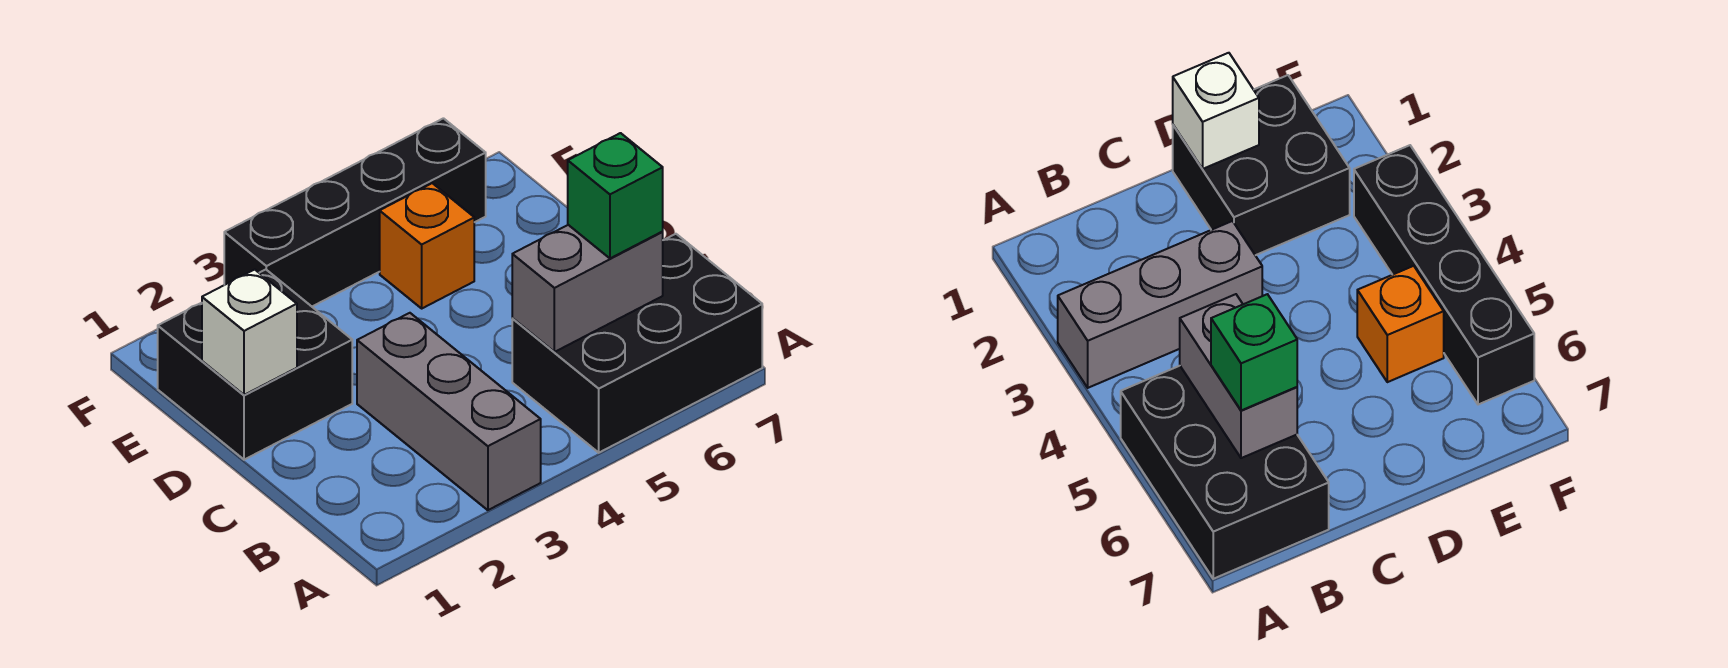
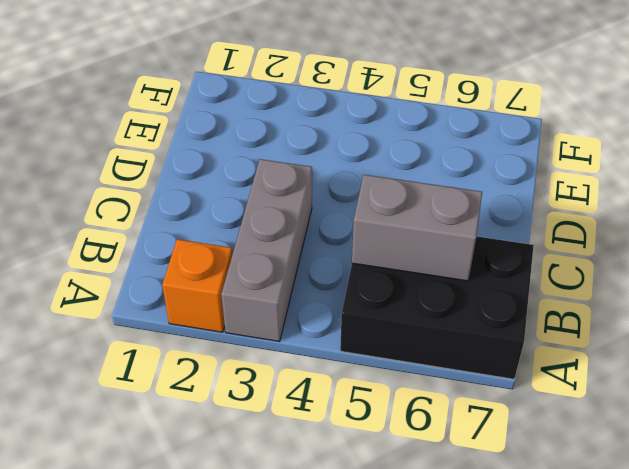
orange brick A2 level 1 -> orange brick E5 level 1
none -> black brick D1:E2 level 1
none -> black brick F3:F6 level 1

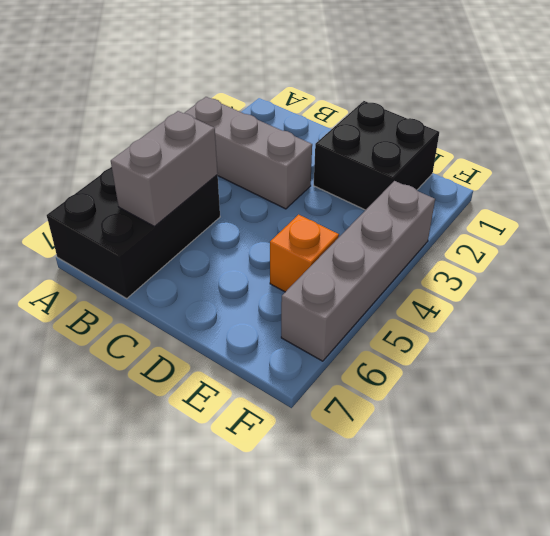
grey brick F3:F6 level 1 -> black brick F3:F6 level 1
none -> white brick D1 level 2
none -> green brick B6 level 3

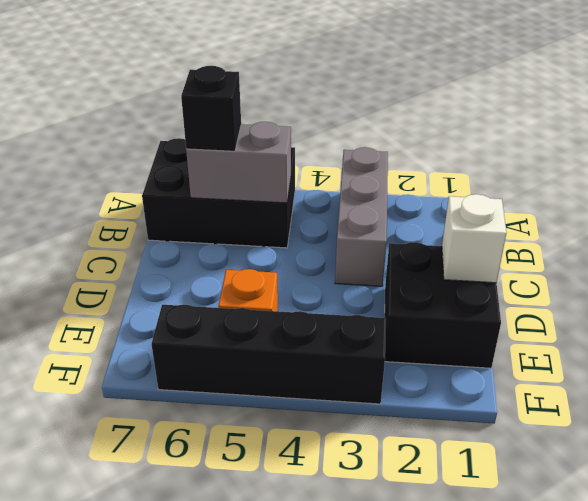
black brick B6 level 3 -> green brick B6 level 3

